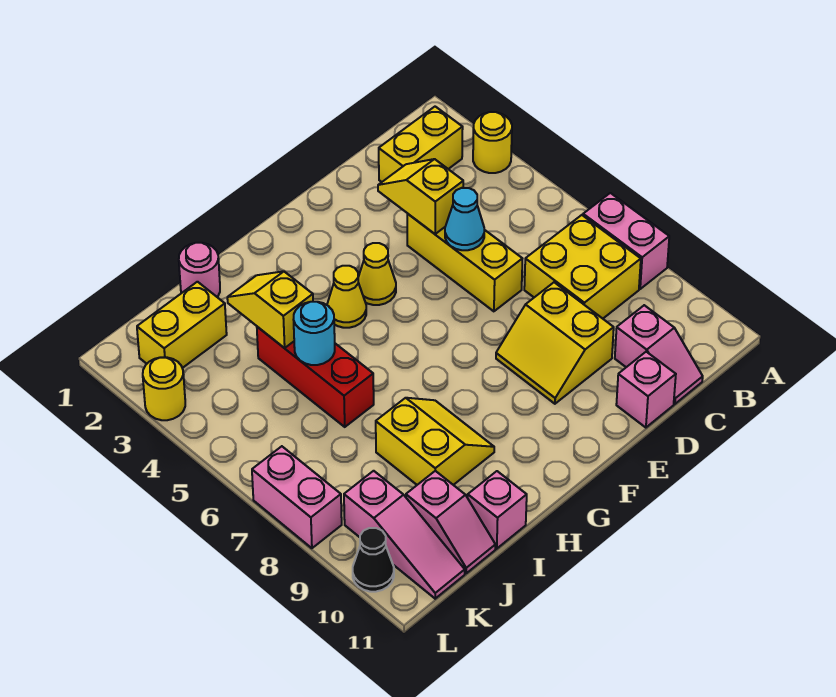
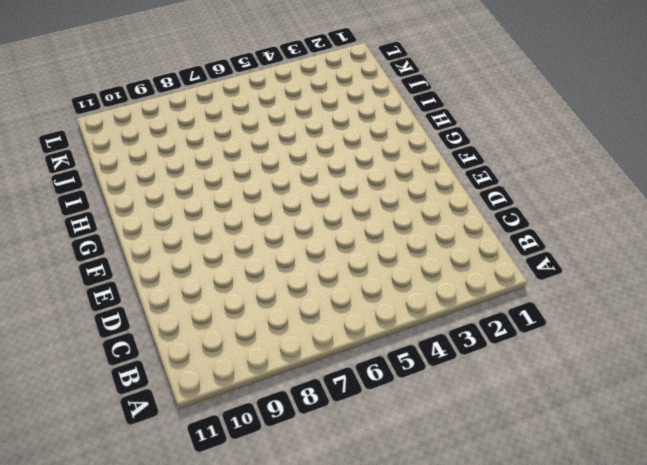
none -> yellow round brick A3 level 1
none -> pink brick A7:A8 level 1
none -> yellow brick B2:C2 level 1

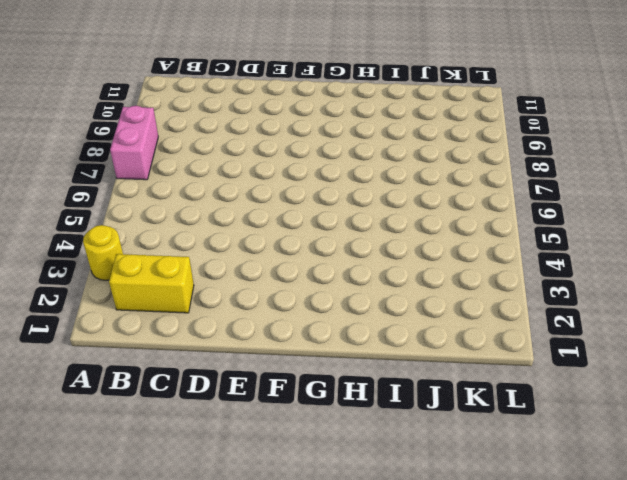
none -> yellow brick B7:C8 level 1
none -> pink slope C10:C11 level 1 top 10
none -> yellow brick D4:D6 level 1

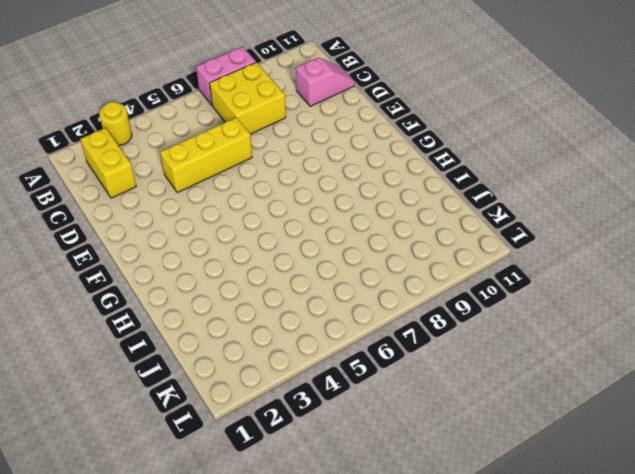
none -> yellow slope D8:E9 level 1 top D
none -> pink brick D11 level 1
none -> yellow cone F4 level 1

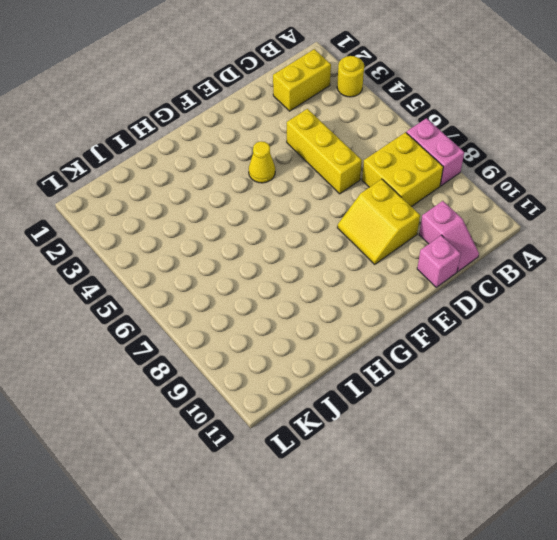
none -> yellow cone G4 level 1
none -> yellow slope H8:I9 level 1 top I
none -> pink round brick I1 level 1

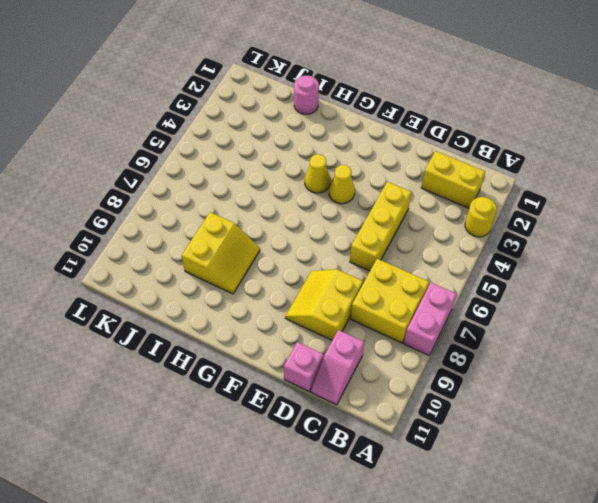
none -> red brick I4:I6 level 1
none -> pink brick I11 level 1
none -> yellow brick J2:K2 level 1

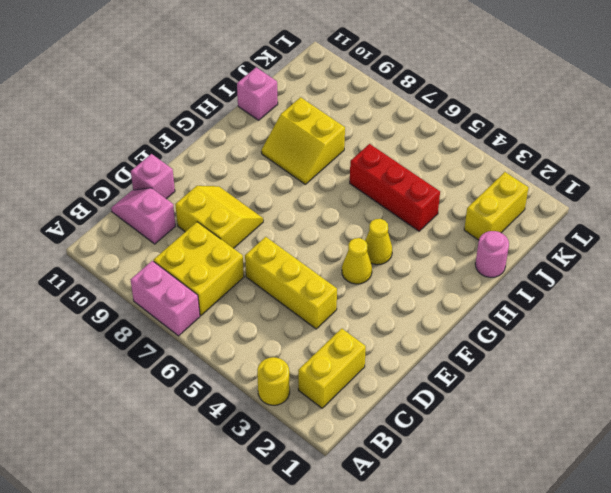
none -> pink slope J10:J11 level 1 top 10
none -> pink slope K9:K11 level 1 top 9
none -> yellow round brick L3 level 1

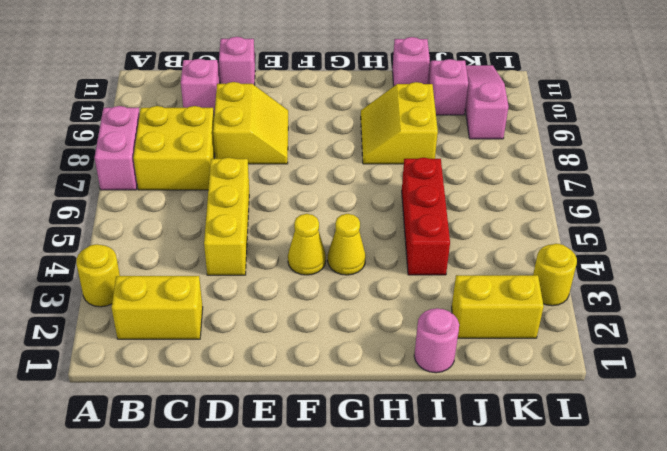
none -> pink brick L7:L8 level 1
none -> black cone L10 level 1
none -> yellow slope D3:D4 level 2 top 4

